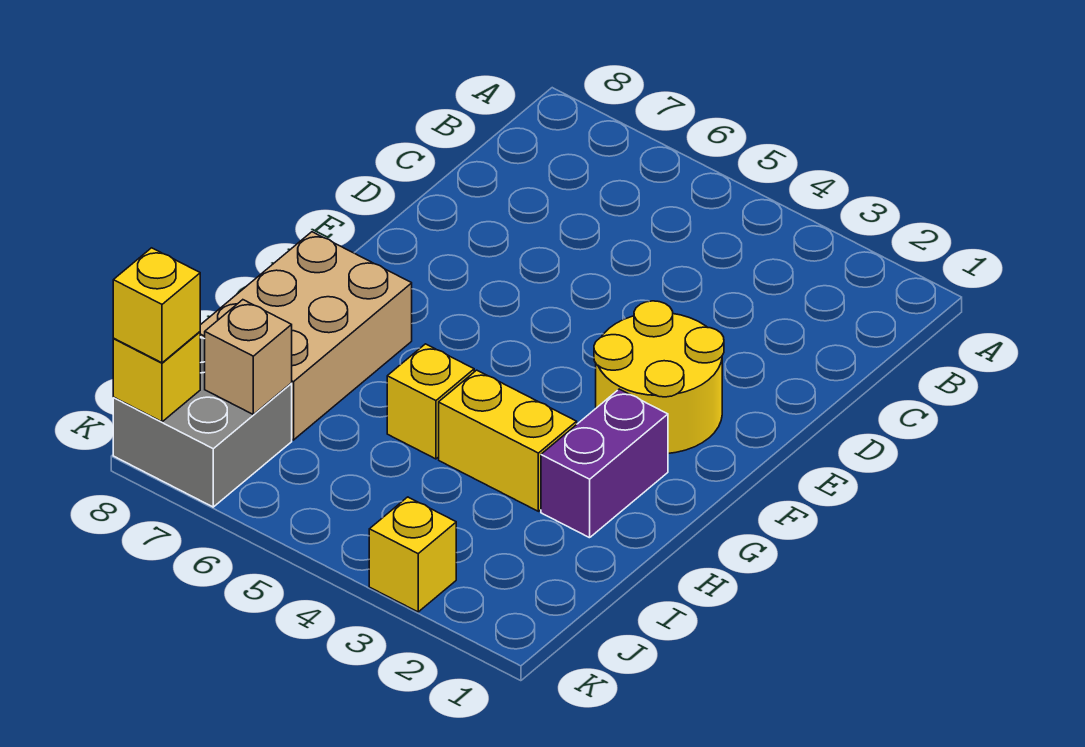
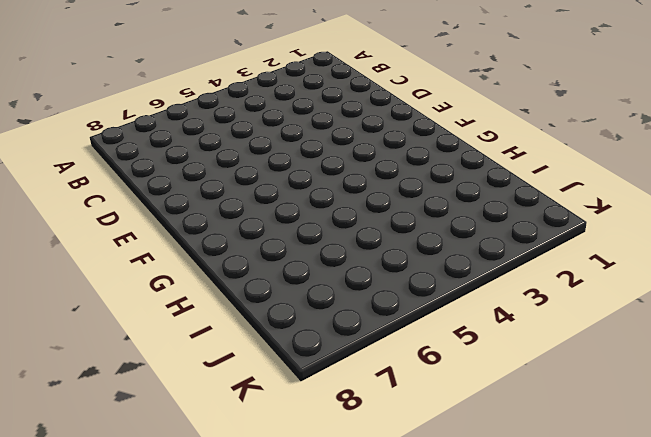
none -> yellow round brick E2:F3 level 1
none -> purple brick G2:H2 level 1

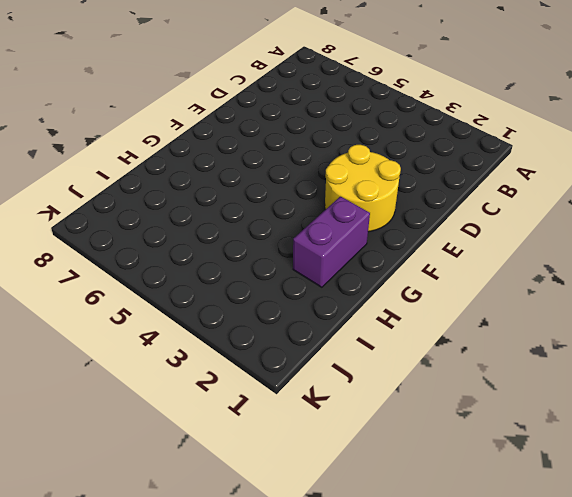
none -> tan brick G7:I8 level 1
none -> yellow brick H3:H4 level 1

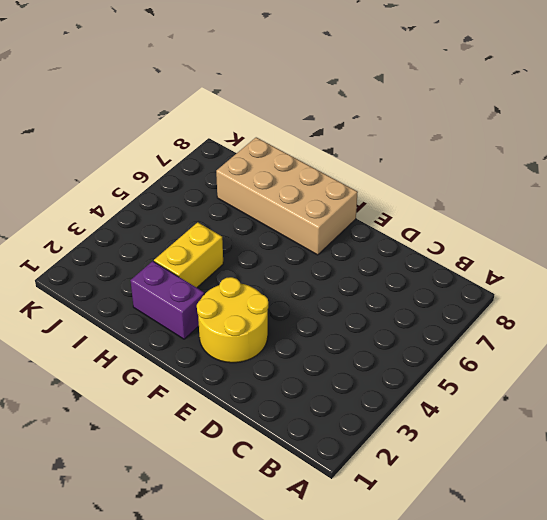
tan brick F7:I8 level 1 -> tan brick G7:I8 level 1
none -> yellow brick H5 level 1
none -> grey brick J7:K8 level 1

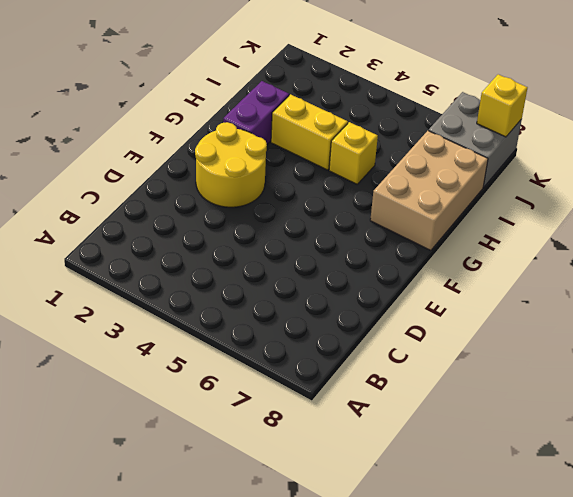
none -> yellow brick K3 level 1
none -> tan brick J7 level 2

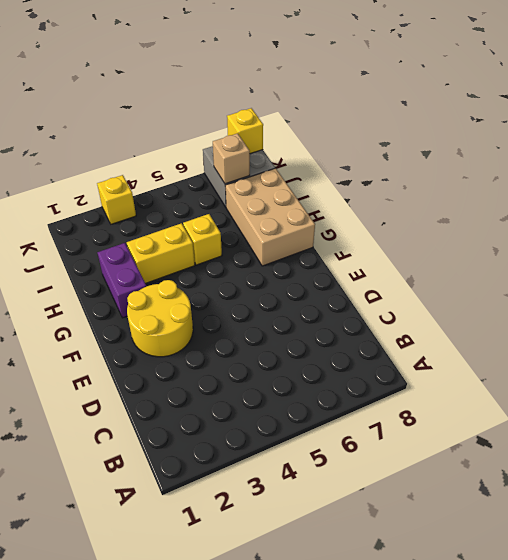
none -> yellow brick K8 level 3

